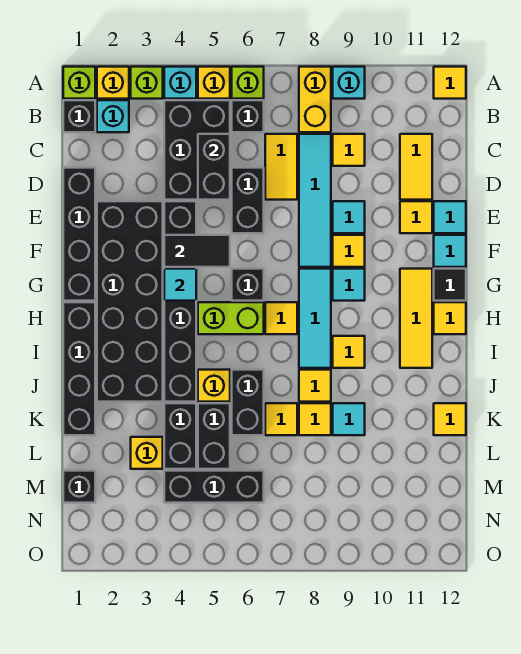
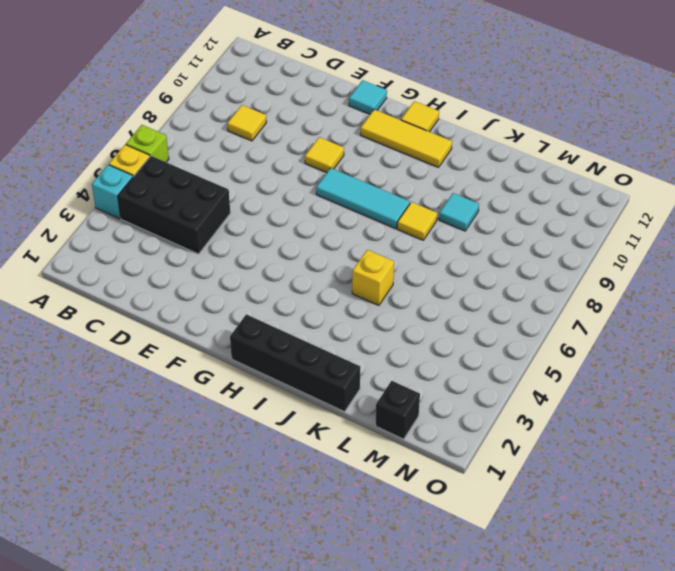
none -> lime brick A1 level 1
none -> yellow brick A2 level 1
none -> lime brick A3 level 1
none -> yellow brick A8:B8 level 1

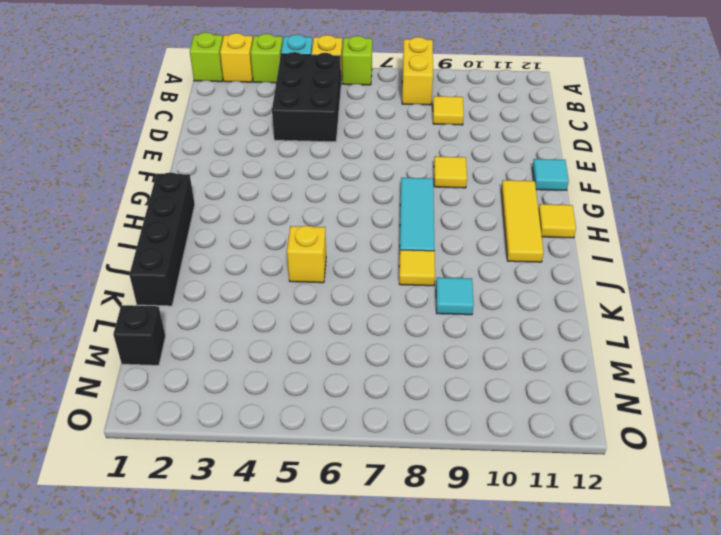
none -> cyan brick A9 level 1
none -> yellow tile A12 level 1
none -> black brick B1 level 1
none -> cyan brick B2 level 1

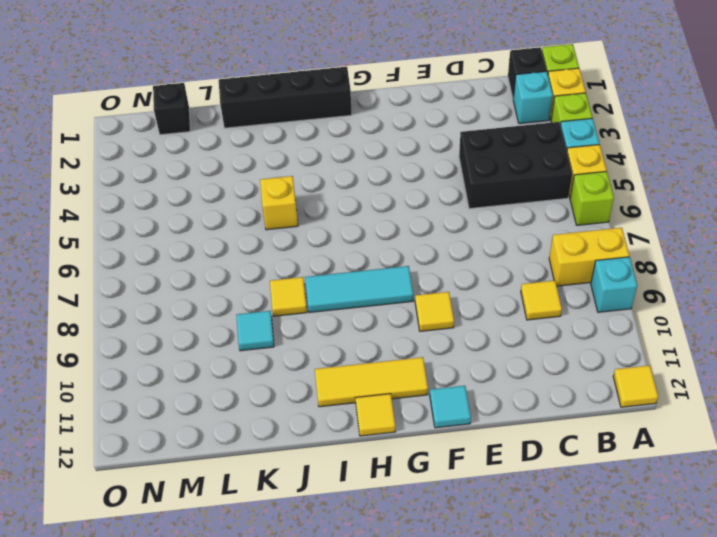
none -> black brick B6 level 1
none -> yellow tile C7:D7 level 1
none -> cyan tile C8:F8 level 1
none -> yellow tile C11:D11 level 1

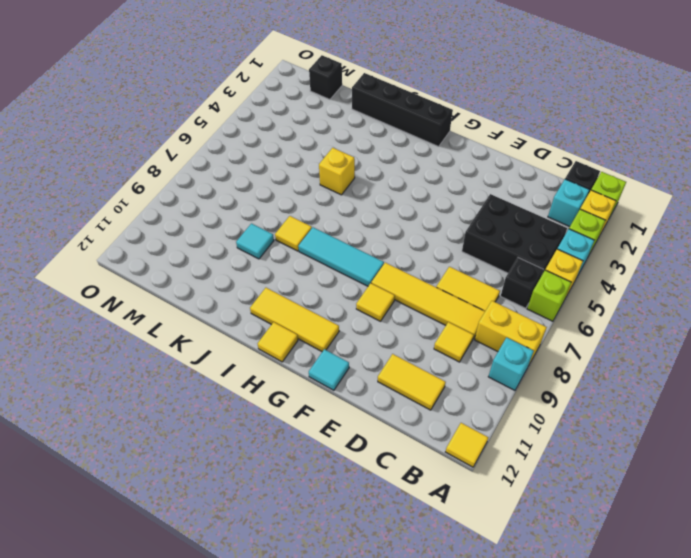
yellow tile C8:F8 level 1 -> cyan tile C8:F8 level 1
none -> black brick D1:G1 level 1
none -> black brick D6:E6 level 1
none -> black brick E2:J3 level 1
none -> black brick E4:J4 level 1

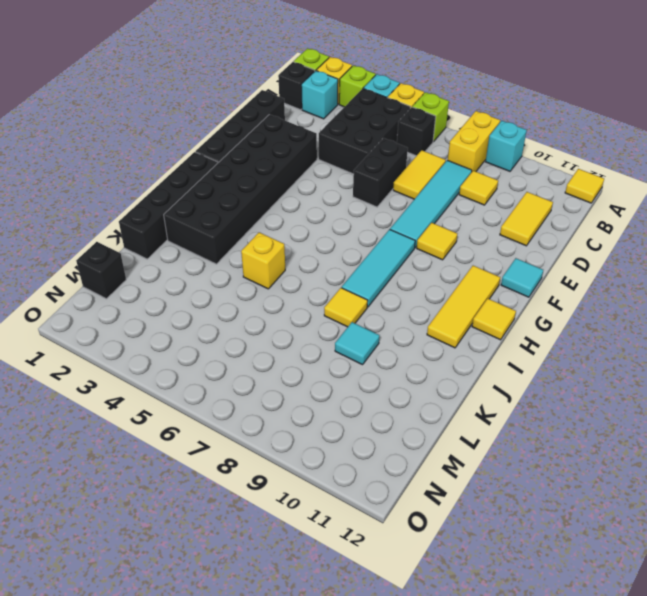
none -> black brick E4:J4 level 1
none -> cyan tile E9 level 1
none -> yellow tile E11 level 1
none -> cyan tile E12 level 1

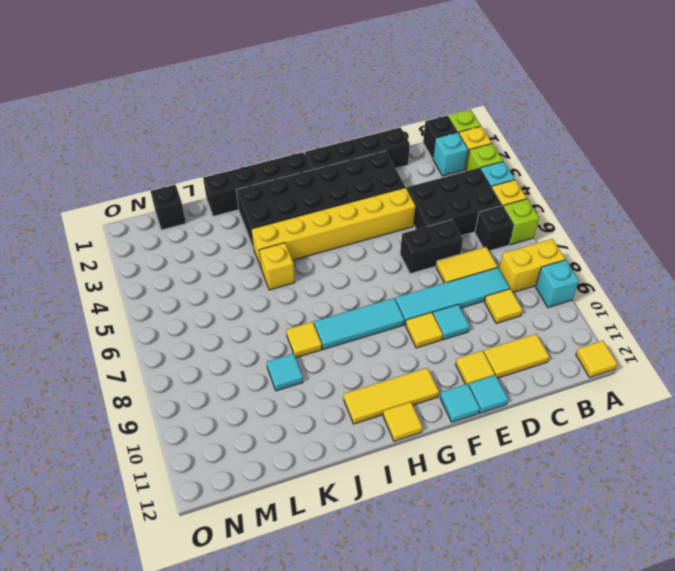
yellow brick E4:J4 level 1 -> black brick E4:J4 level 1
none -> black brick G6 level 1
none -> cyan tile G9 level 1
none -> black tile G12 level 1
none -> lime brick H5:H6 level 1

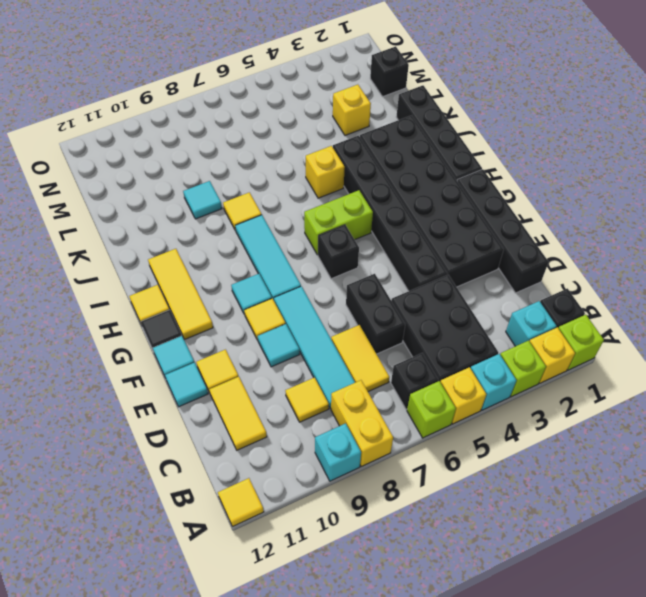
none -> yellow tile H7 level 1
none -> yellow tile I9 level 1
none -> black brick J6:K6 level 1
none -> black brick K4:L4 level 1

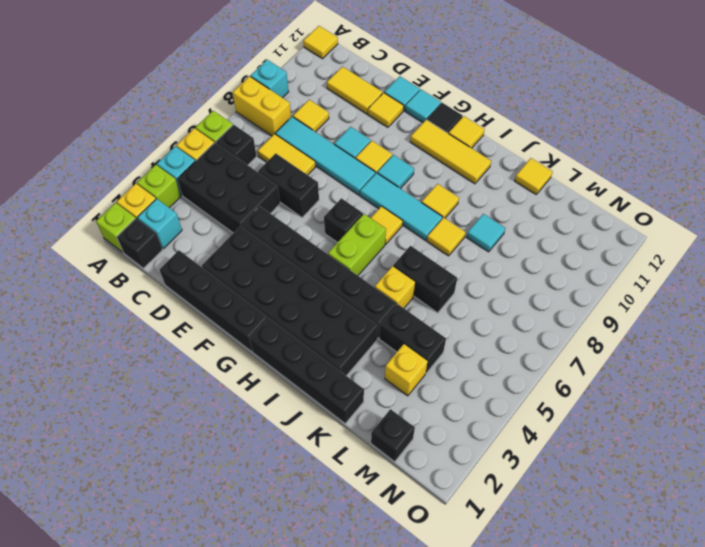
none -> black brick K5:L5 level 1
none -> yellow tile K7 level 1
none -> yellow tile K8 level 1
none -> black brick M4:M6 level 1

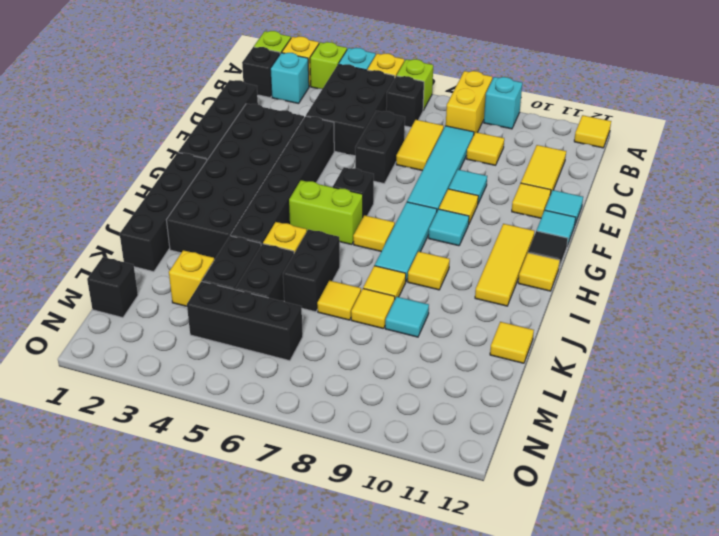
none -> black brick C5:D5 level 2
none -> black tile F4:F5 level 2
none -> cyan tile G4 level 2

